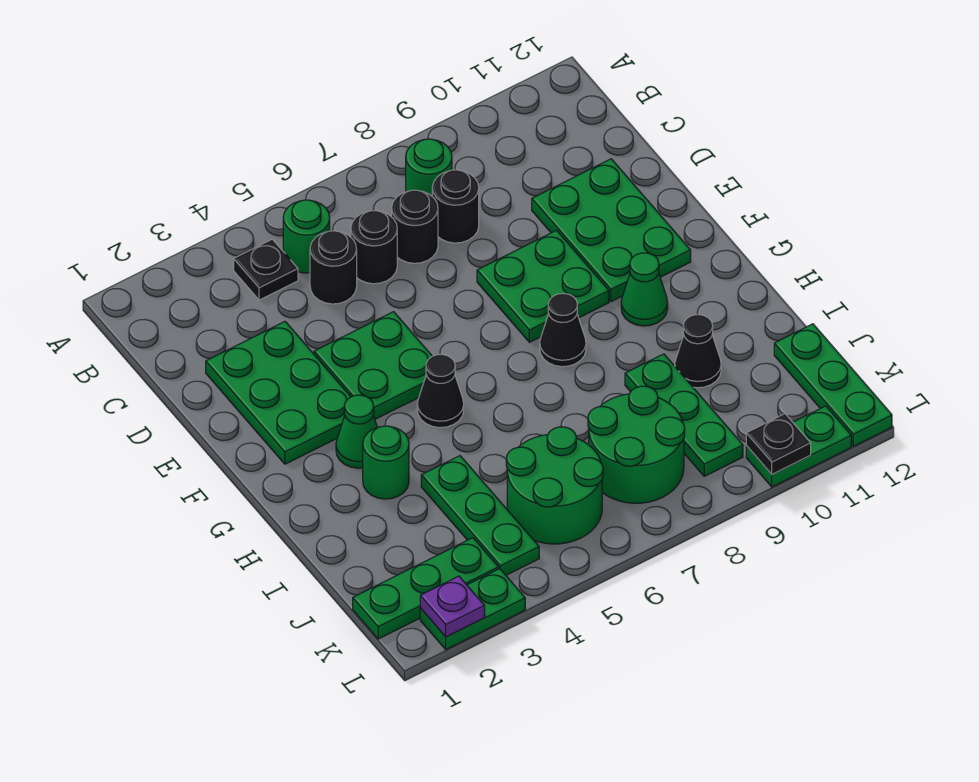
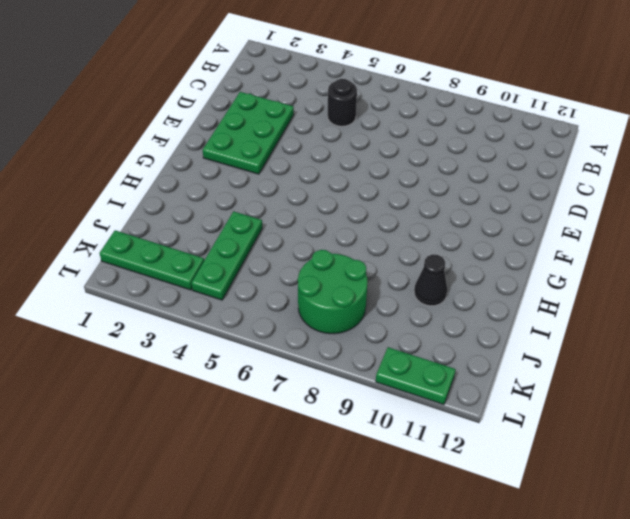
none -> black plate B4 level 1
none -> green round brick B5 level 1
none -> green round brick B8 level 1

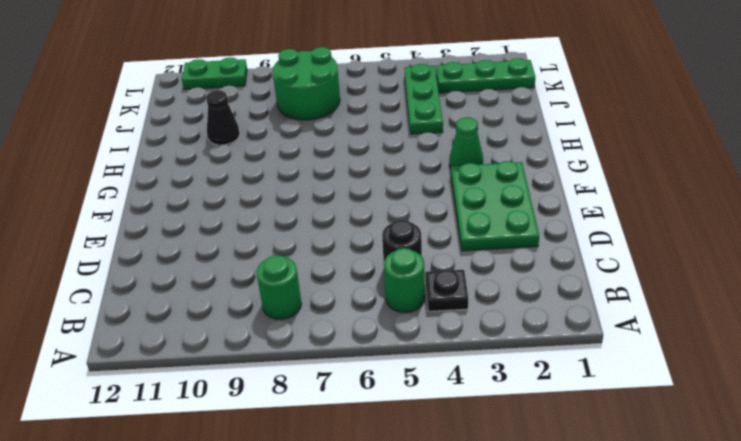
none -> black round brick C6 level 1
none -> black round brick C7 level 1
none -> black round brick C8 level 1

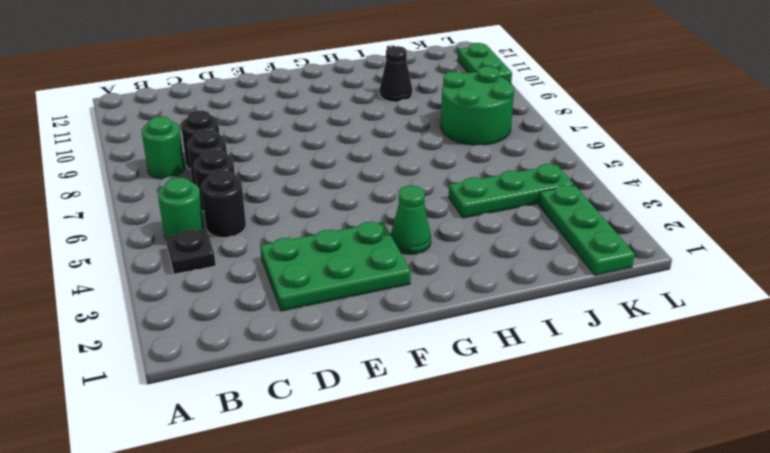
none -> green plate D10:F11 level 1
none -> green plate E4:F5 level 1
none -> green plate E8:F9 level 1

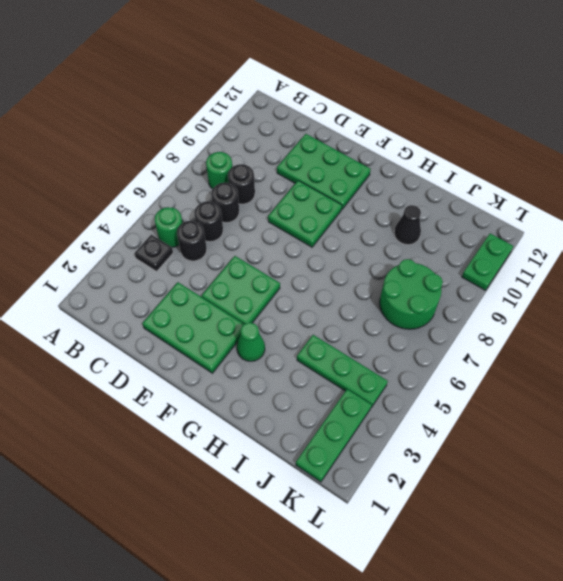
none -> black cone G5 level 1
none -> black cone G8 level 1
none -> green cone G10 level 1

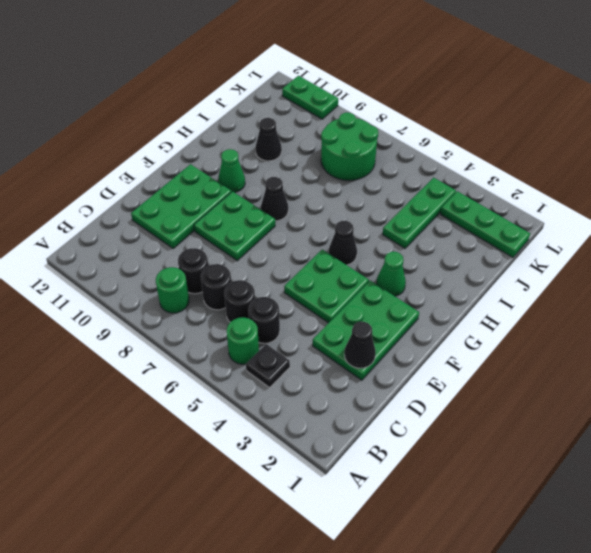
black cone D2 level 2 -> none
none -> green round brick H3 level 1
none -> green plate I9:K9 level 1
none -> green round brick J5:K6 level 1

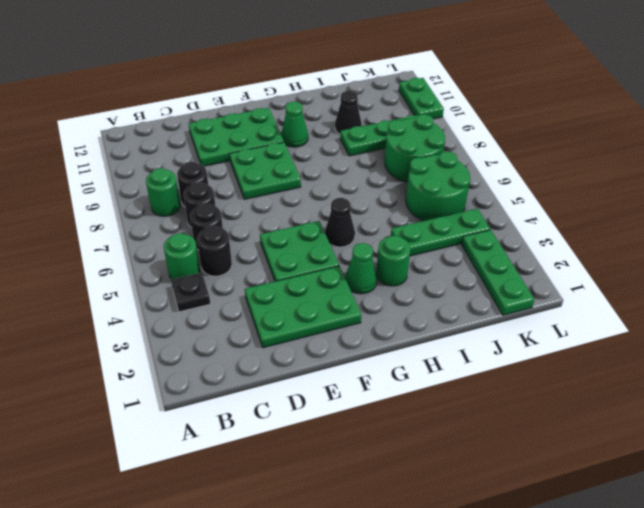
none -> black cone G8 level 1
none -> green plate J12:L12 level 1
none -> green plate L2:L3 level 1

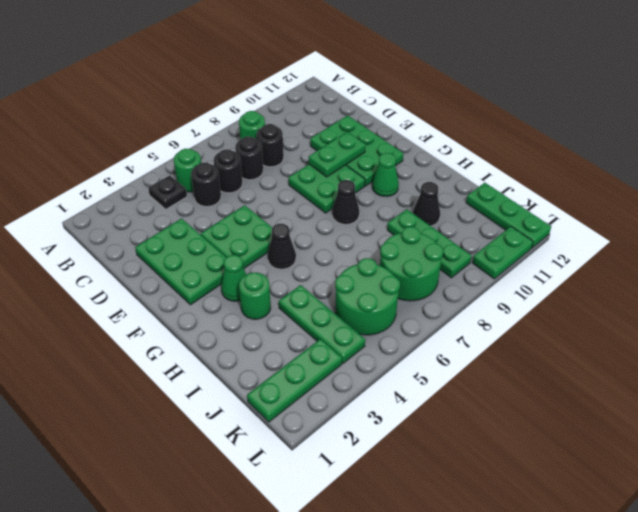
green plate E9:E10 level 2 -> green plate L2:L3 level 1
none -> purple plate L2 level 2
none -> black plate L10 level 2

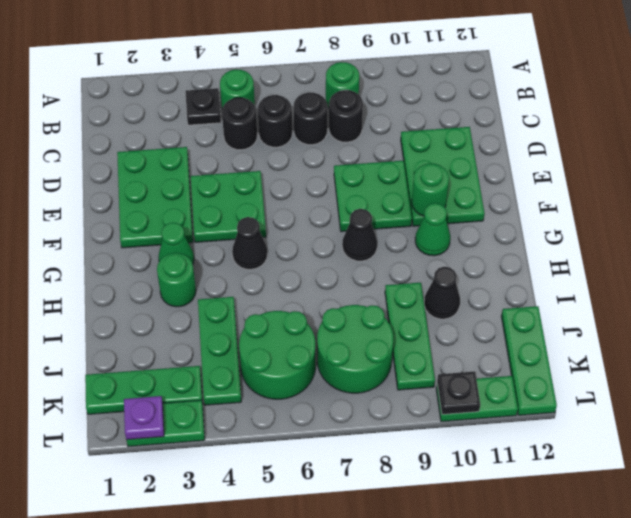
green round brick F10 level 2 -> none

